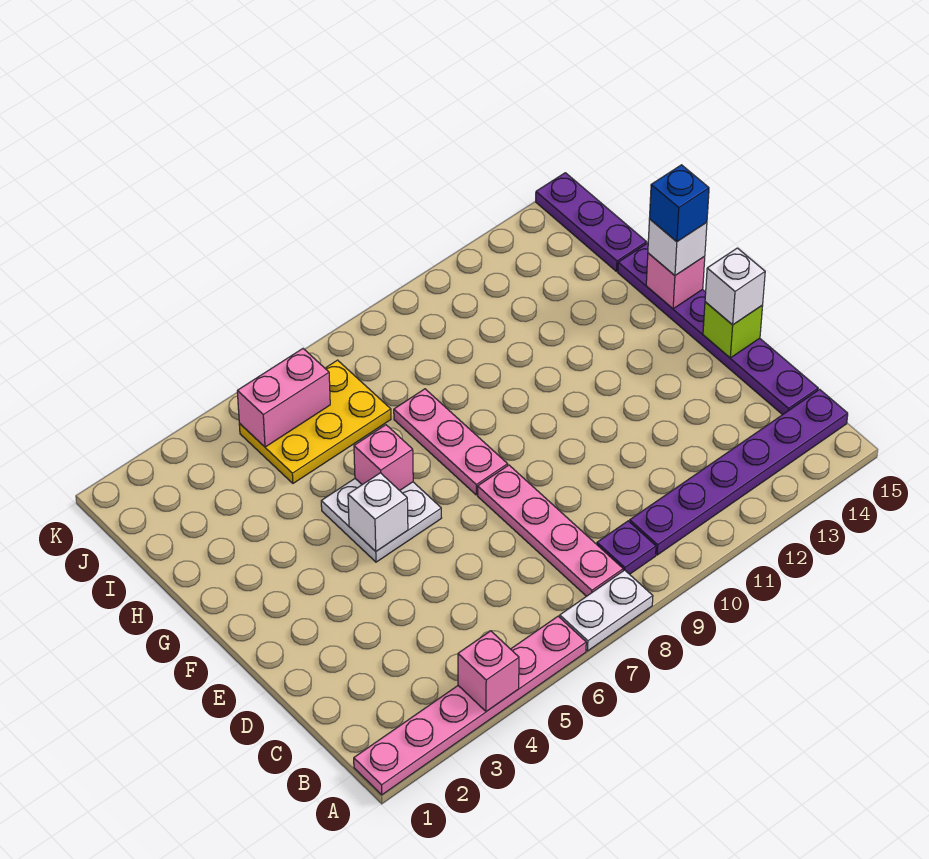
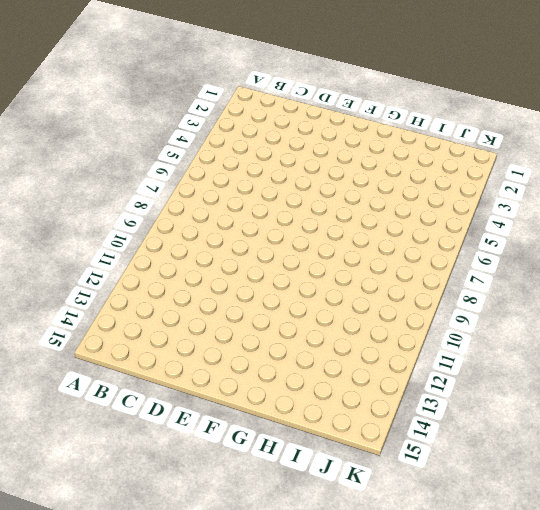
none -> pink plate A1:A6 level 1
none -> white plate A7:A8 level 1
none -> pink plate B8:E8 level 1

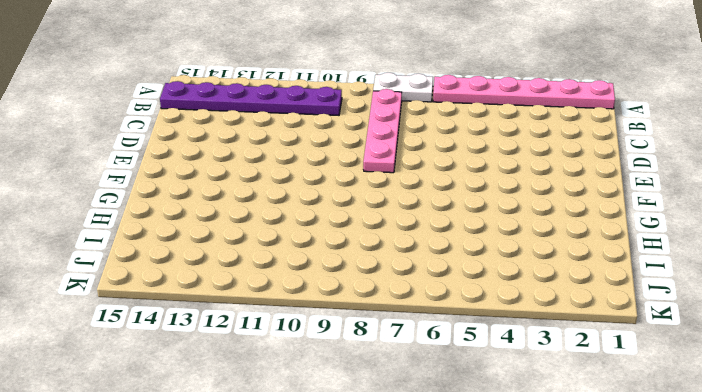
none -> purple plate B9 level 1
none -> purple plate C15:H15 level 1
none -> white plate F5:G6 level 1

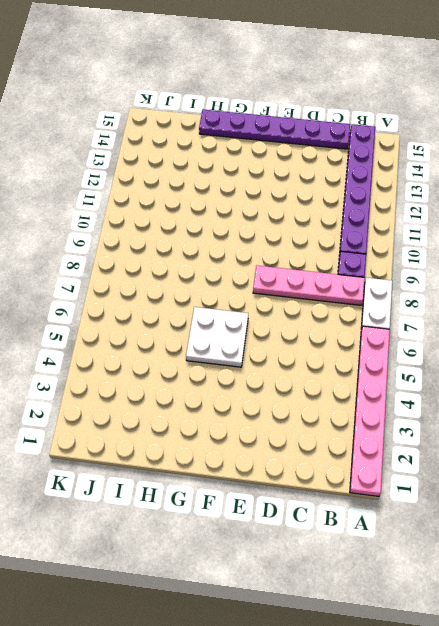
none -> pink plate F8:H8 level 1
none -> yellow plate I5:J7 level 1
none -> purple plate I15:K15 level 1

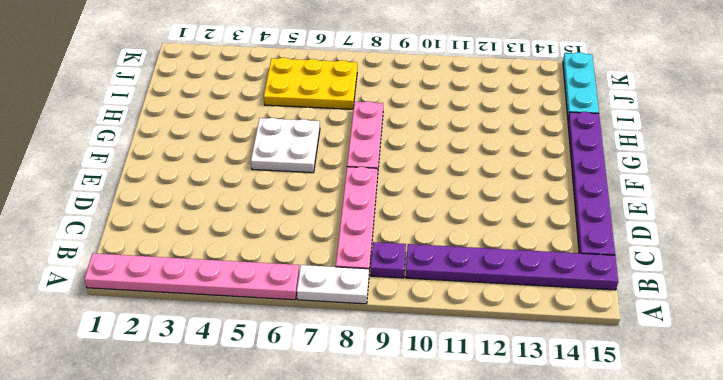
cyan plate I15:K15 level 1 -> purple plate I15:K15 level 1
none -> pink brick A4 level 2
none -> lime brick E15 level 2
none -> white brick F5 level 2

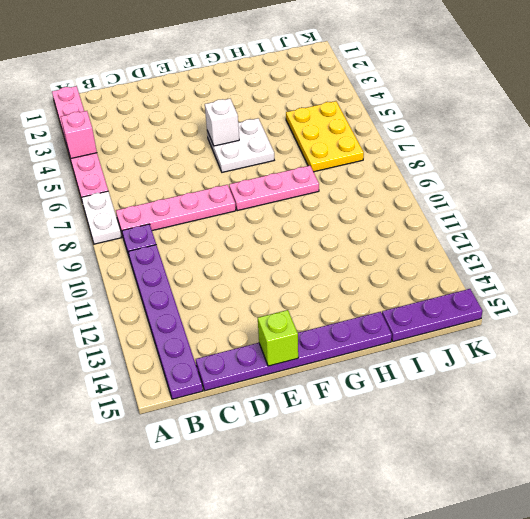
none -> pink brick G6 level 2
none -> pink brick G15 level 2
none -> pink brick J5:J6 level 2

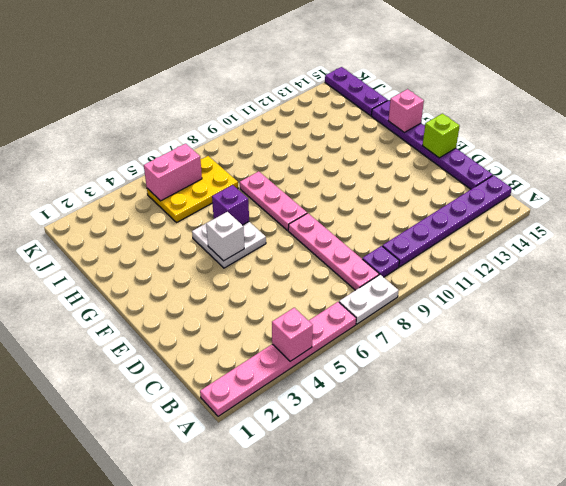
purple brick G6 level 2 -> pink brick G6 level 2
none -> white brick E15 level 3
none -> white brick G15 level 3
none -> blue brick G15 level 4

